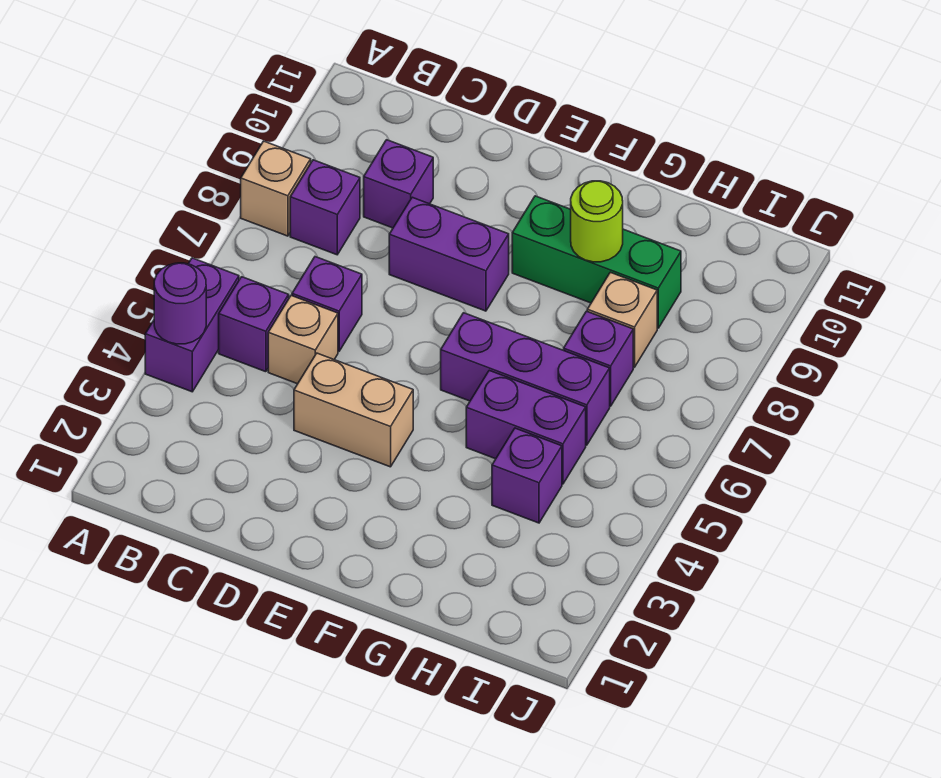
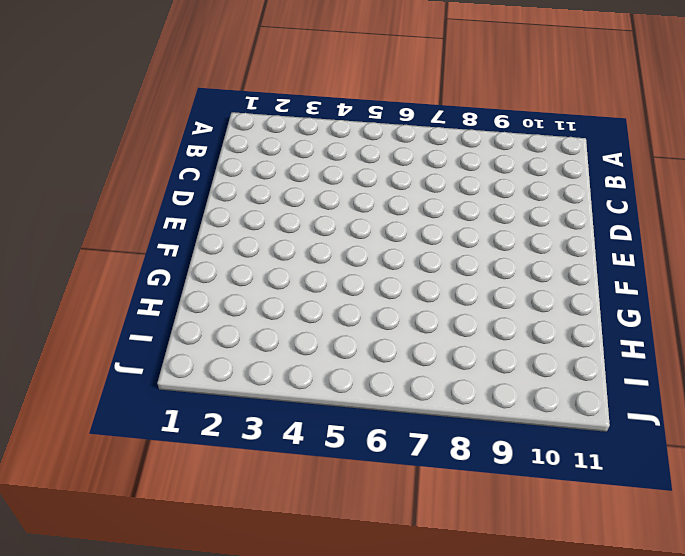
none -> purple brick A4:A5 level 1
none -> tan brick A8 level 1
none -> purple brick B5 level 1

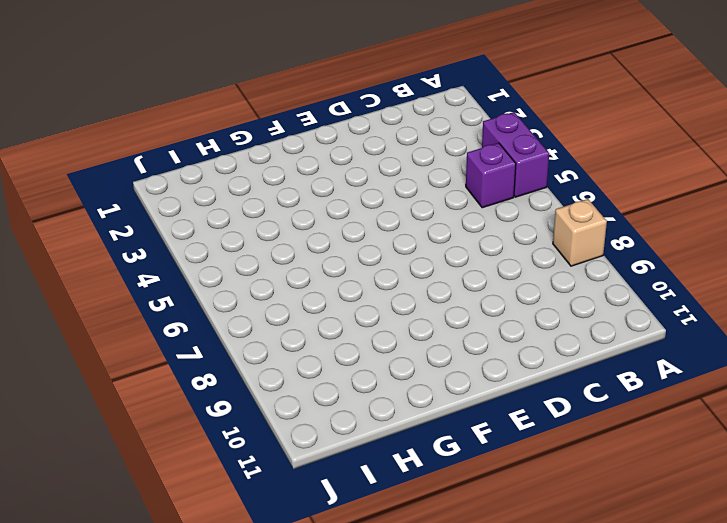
none -> purple brick B8 level 1
none -> tan brick C5 level 1
none -> purple brick C6 level 1

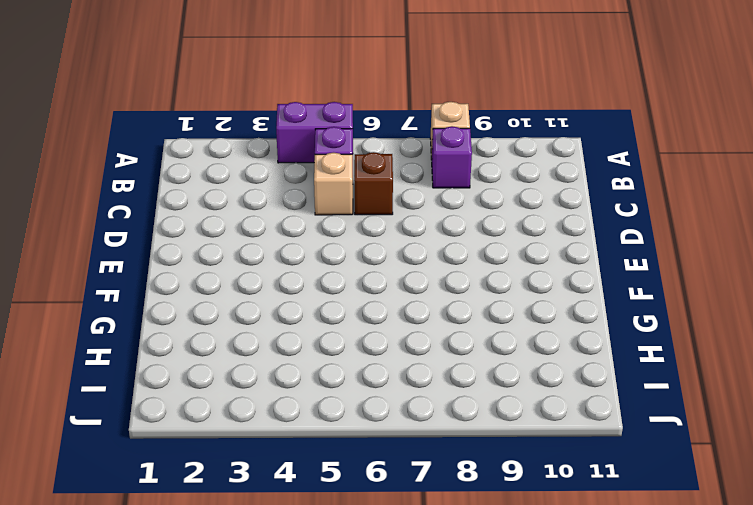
brown brick C6 level 1 -> purple brick C6 level 1
none -> purple brick C9 level 1
none -> tan brick D4:E4 level 1
none -> purple brick D8:E8 level 1

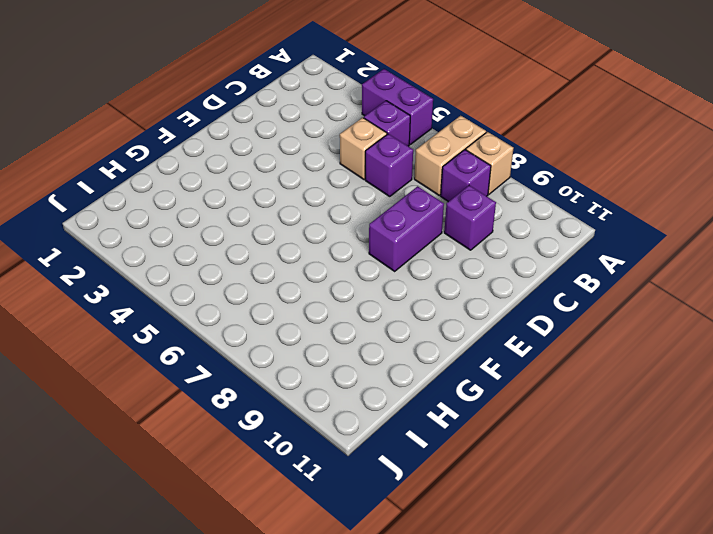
tan brick A7:B7 level 1 -> tan brick D4:E4 level 1
none -> purple brick F6:H6 level 1
none -> green brick F9:H9 level 1
none -> purple brick G5:H5 level 1

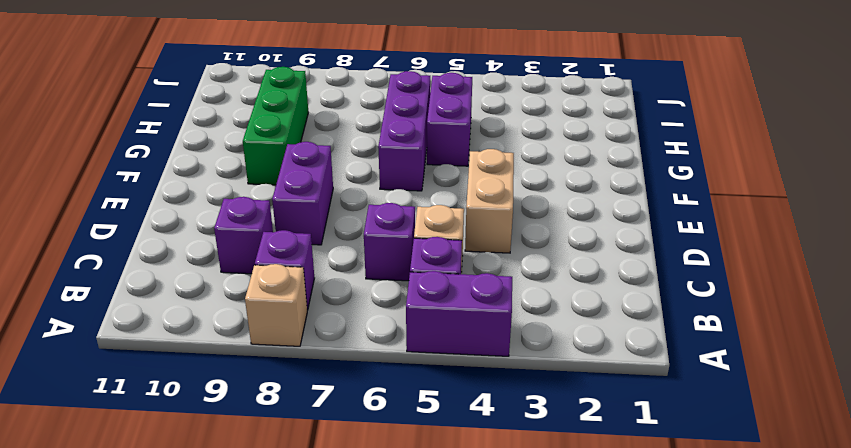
none -> purple brick H4 level 1
none -> purple brick H7 level 1
none -> tan brick H8 level 1

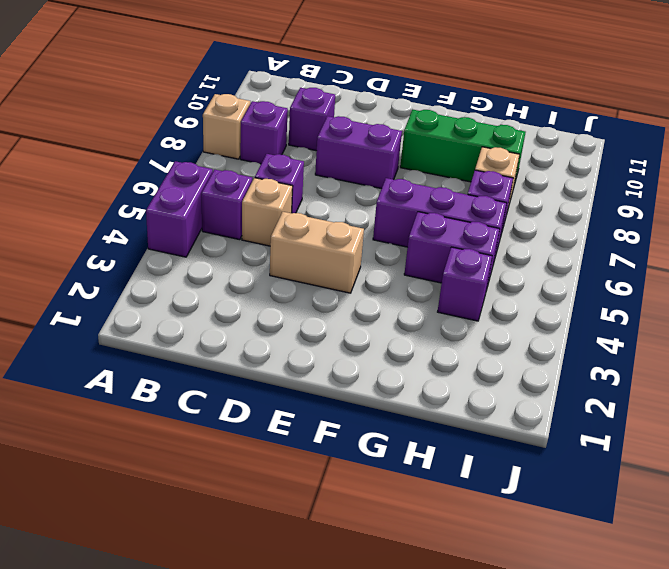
none -> purple round brick A4 level 2
none -> lime round brick G9 level 2

